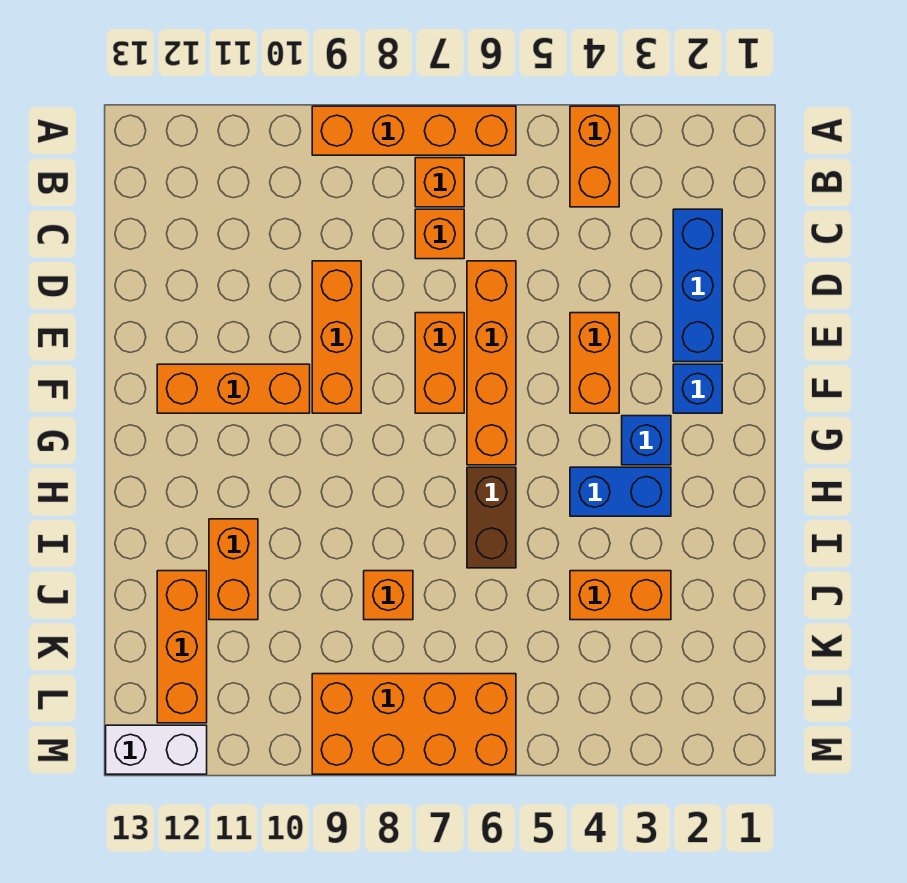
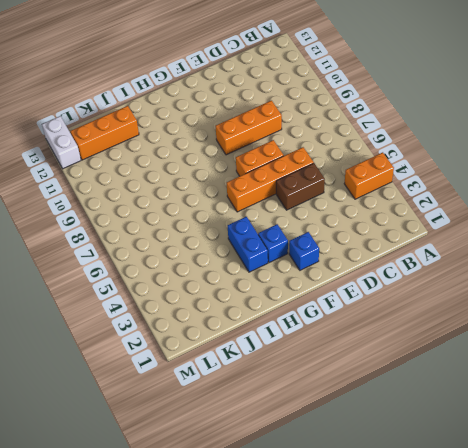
brown brick D5:E5 level 1 -> brown brick H6:I6 level 1
none -> orange brick A6:A9 level 1
none -> orange brick B7 level 1
none -> blue brick C2:E2 level 1

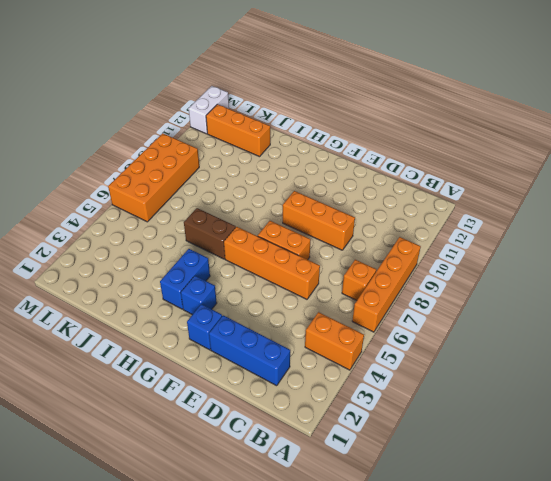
none -> orange brick C7 level 1
none -> orange brick E4:F4 level 1
none -> orange brick F10:F12 level 1

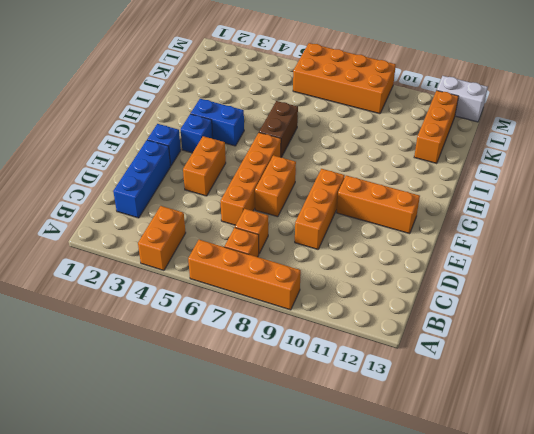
none -> orange brick I11:J11 level 1
none -> orange brick J3:J4 level 1
none -> orange brick J8 level 1

